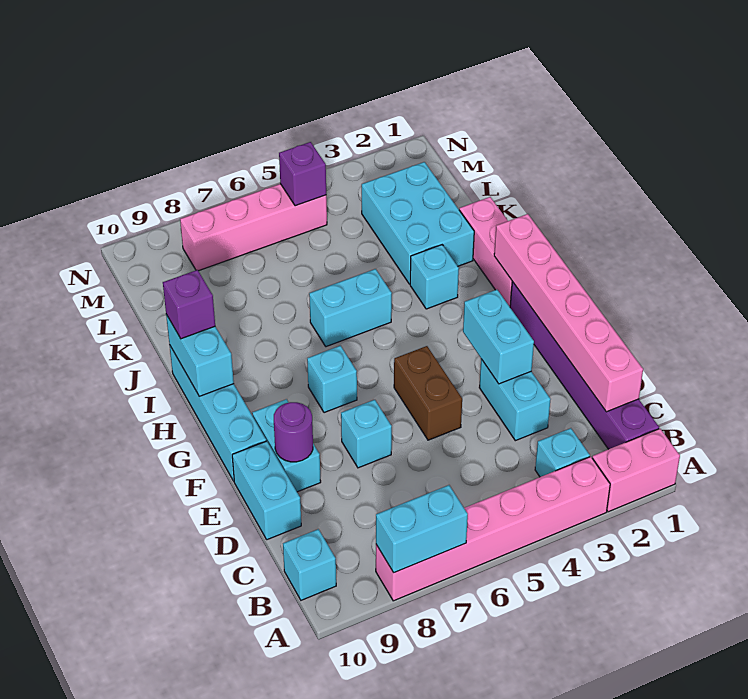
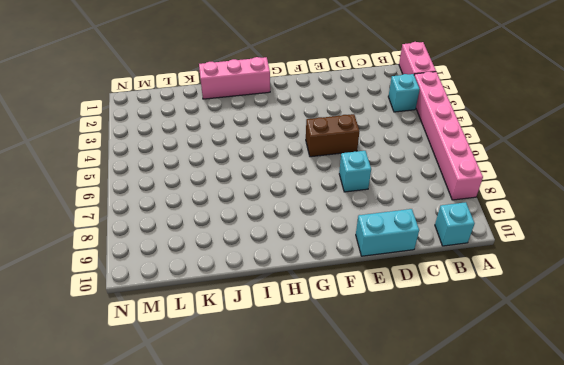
none -> purple brick B1:G1 level 1
none -> cyan brick D3:E3 level 1
none -> cyan brick E9:F9 level 1

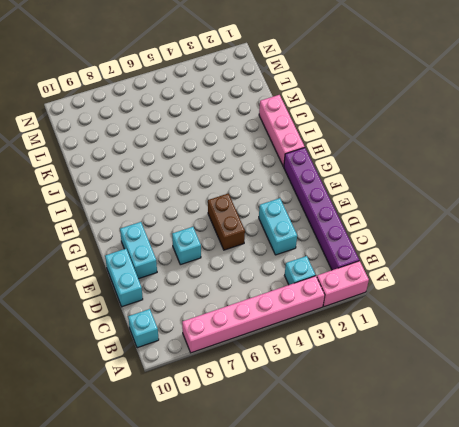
none -> cyan brick F10:I10 level 1
none -> cyan brick G7 level 1
none -> cyan brick I3 level 1

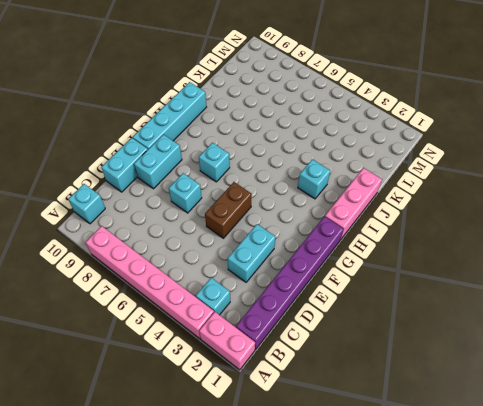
none -> cyan brick I5:I6 level 1
none -> cyan brick J2:L3 level 1
none -> pink brick M5:M8 level 1

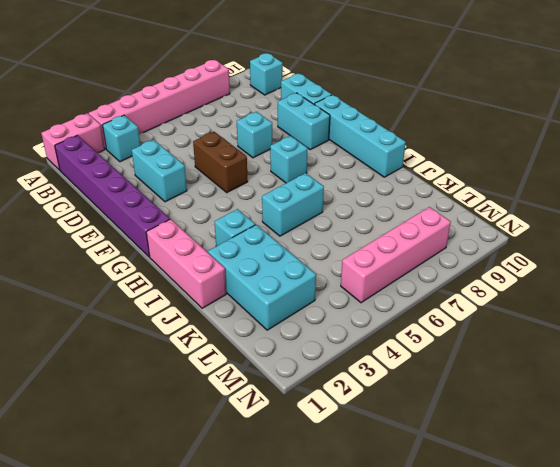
none -> cyan brick A7:A8 level 2
none -> pink brick C1:H1 level 2
none -> cyan brick E3:F3 level 2

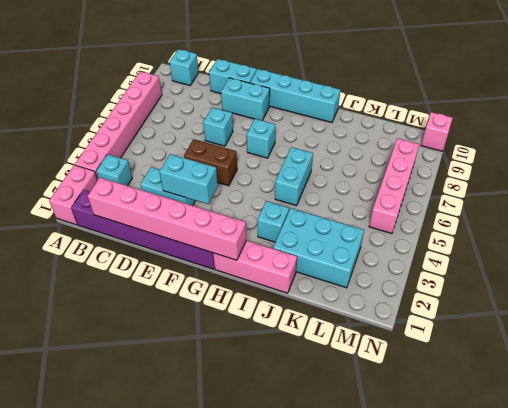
pink brick N10 level 1 -> none
none -> cyan brick A7:A8 level 2
none -> purple round brick E9 level 2
none -> cyan brick H10:I10 level 2

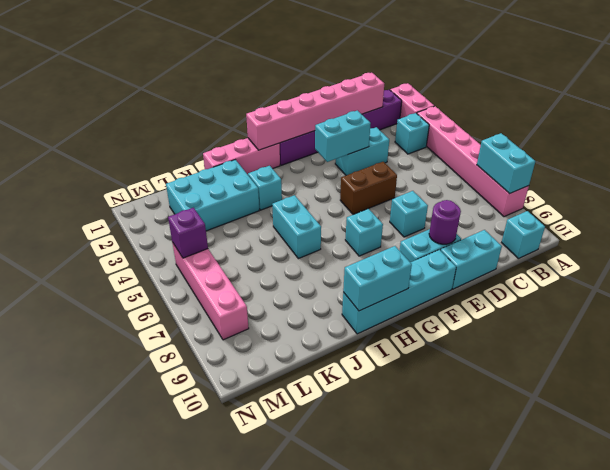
none -> purple brick I10 level 3

